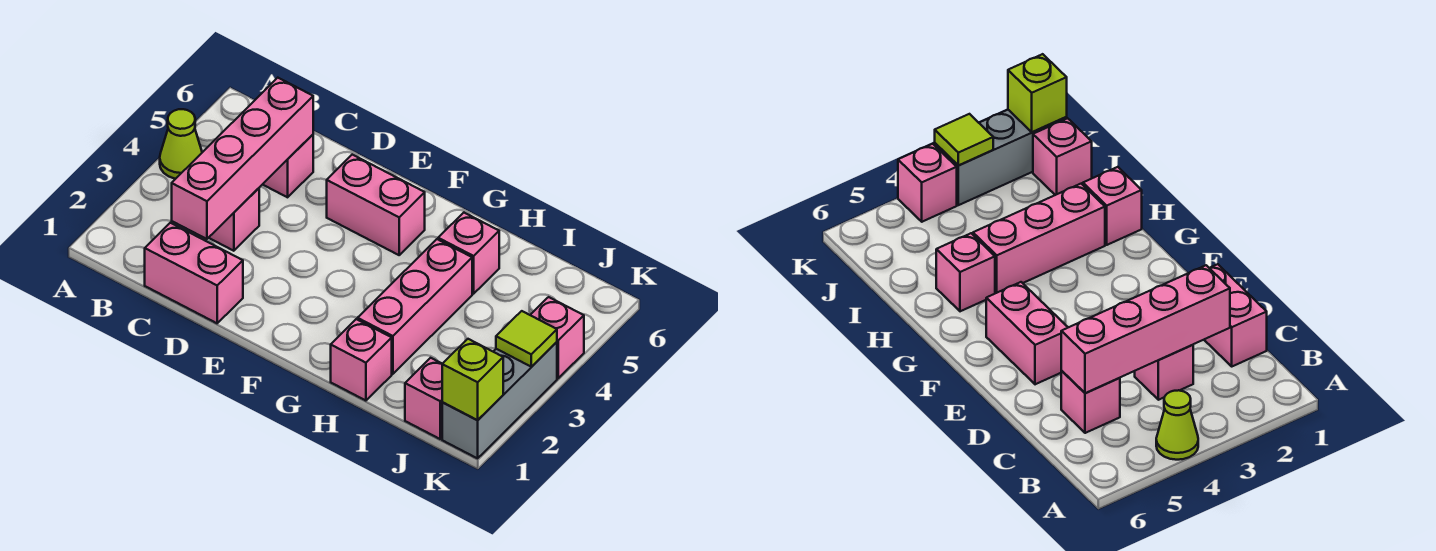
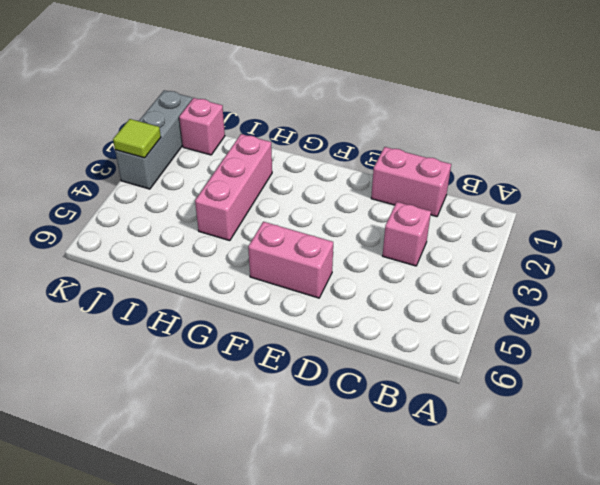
none -> lime cone A4 level 1
none -> pink brick C5 level 1
none -> pink brick H1 level 1

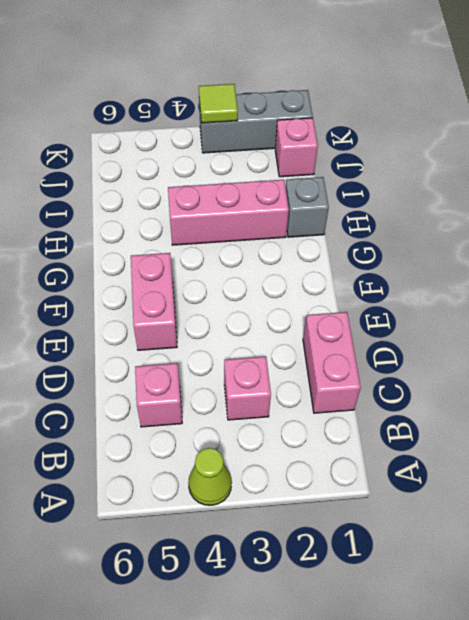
grey brick H1 level 1 -> pink brick H1 level 1
none -> pink brick H5 level 1
none -> pink brick K4 level 1
none -> pink brick C2:C5 level 2

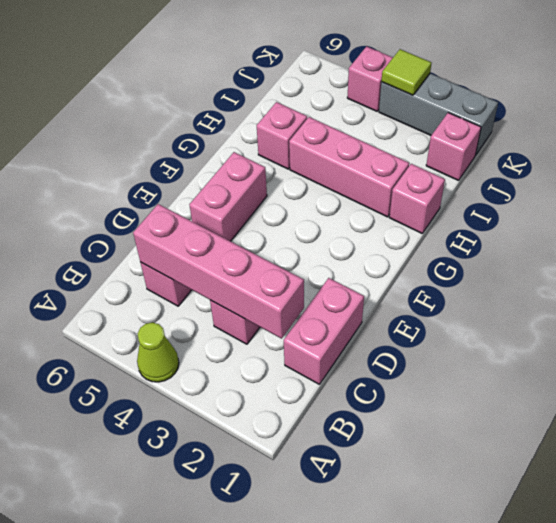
none -> lime brick K1 level 2

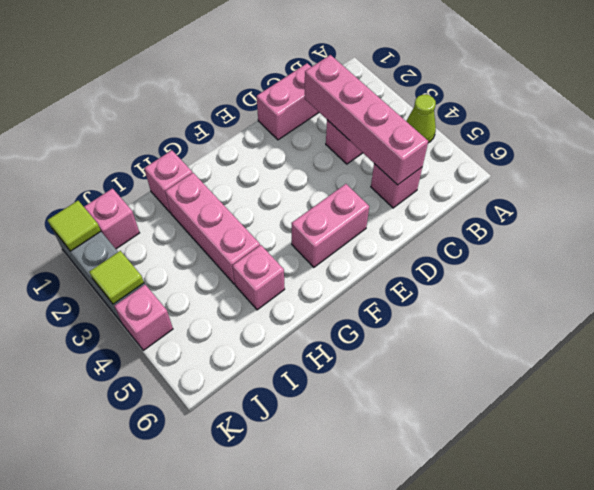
lime tile K1 level 2 -> lime brick K1 level 2

